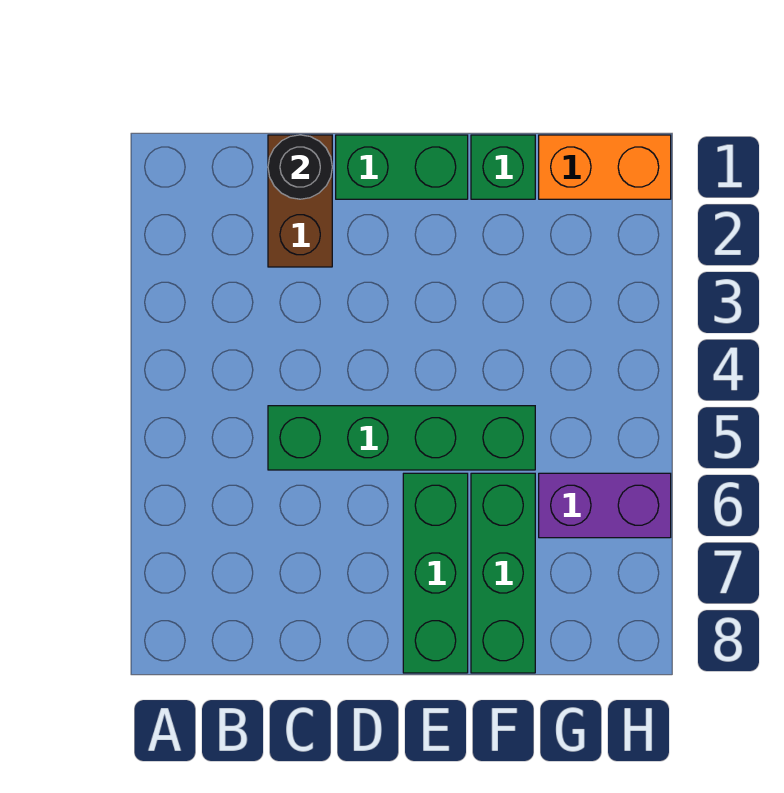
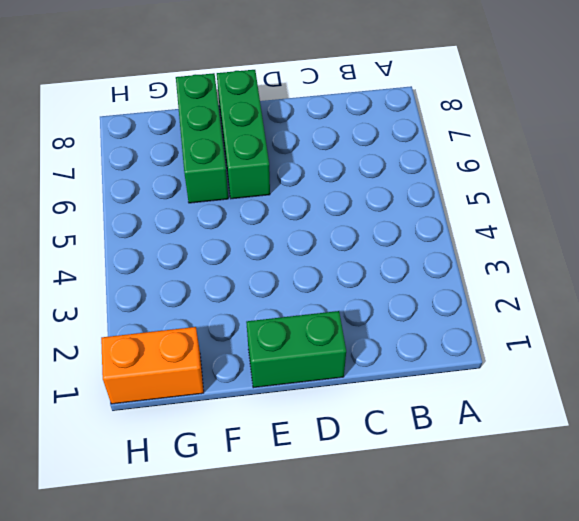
none -> brown brick C1:C2 level 1
none -> green brick C5:F5 level 1

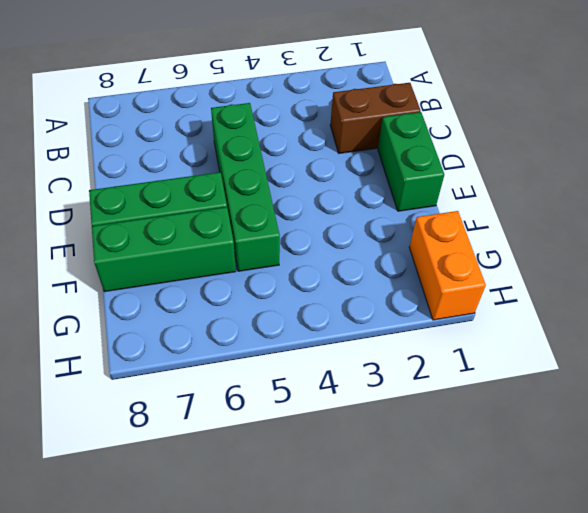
none -> green brick F1 level 1
none -> purple brick G6:H6 level 1

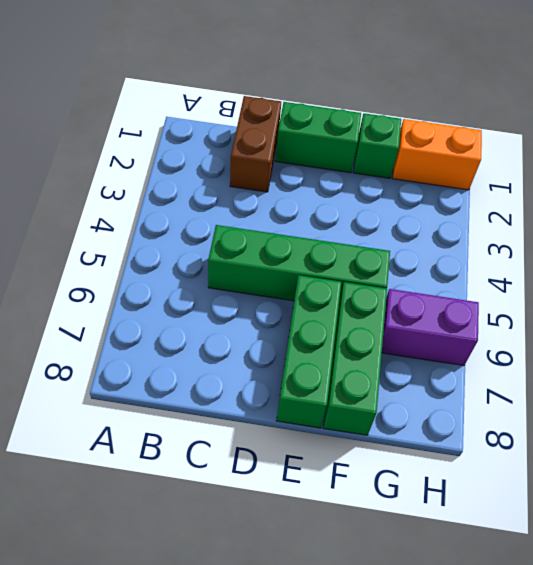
none -> black round brick C1 level 2

